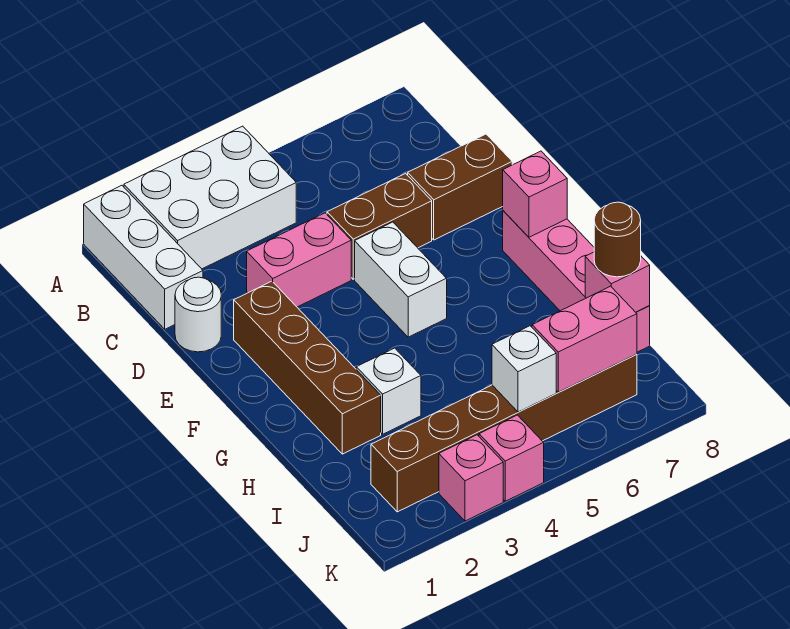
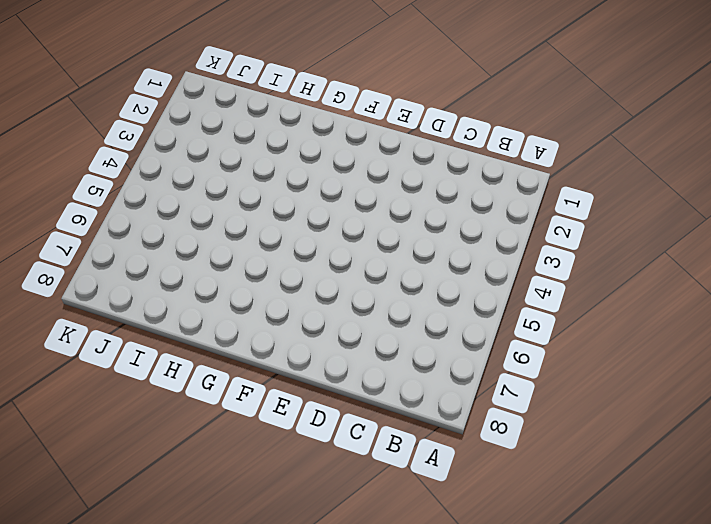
none -> white brick A1:C1 level 1
none -> white brick A2:B4 level 1
none -> white round brick D1 level 1

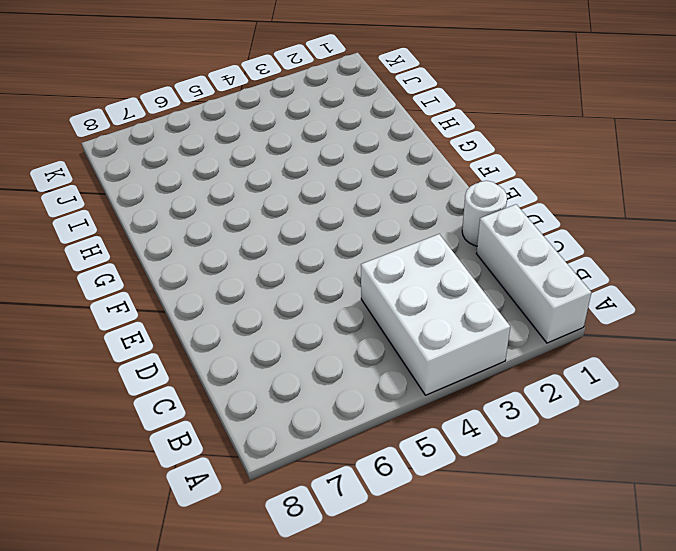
white brick A3:C4 level 1 -> white brick A2:B4 level 1
none -> pink brick D3:D4 level 1
none -> brown brick D5:D6 level 1
none -> brown brick D7:D8 level 1

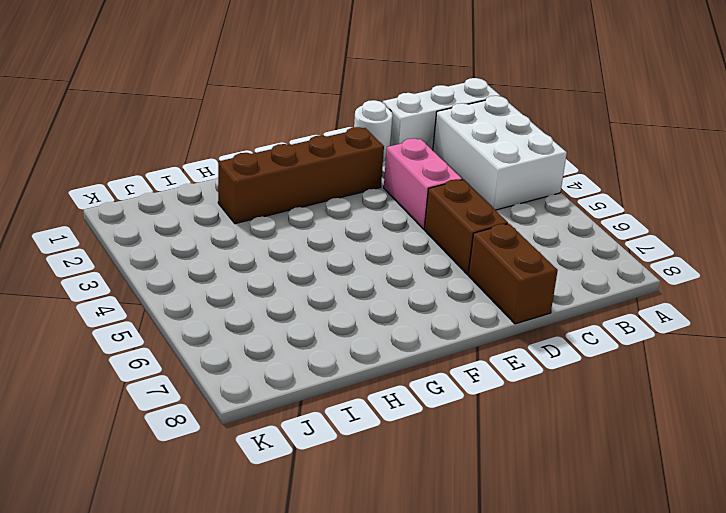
none -> white brick E5:F5 level 1
none -> pink brick F8:I8 level 1
none -> white brick H3 level 1

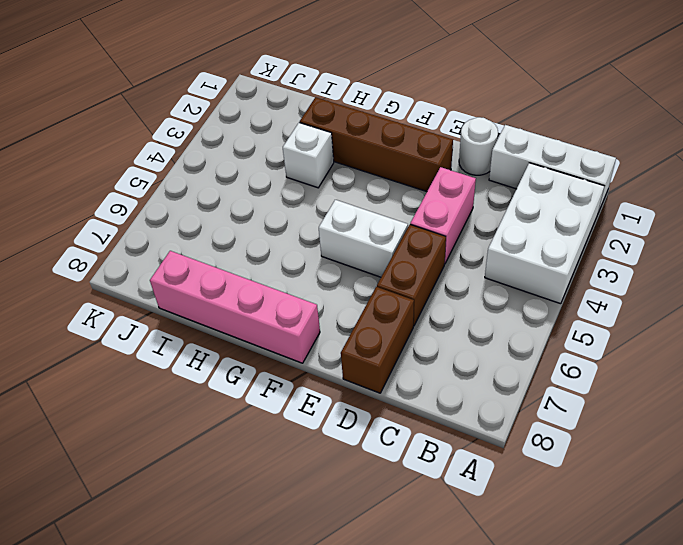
none -> brown brick J2:J7 level 1
none -> pink brick K3 level 1
none -> pink brick K4 level 1

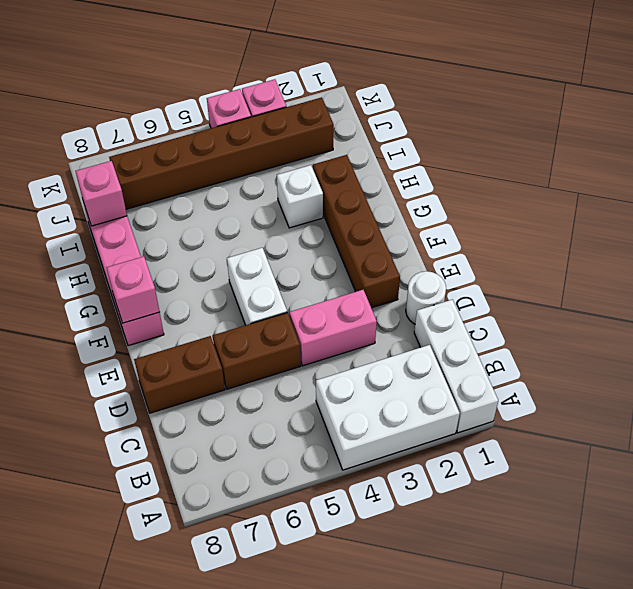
none -> white brick J5 level 2
none -> pink brick J6:J7 level 2
none -> brown round brick I8 level 3

